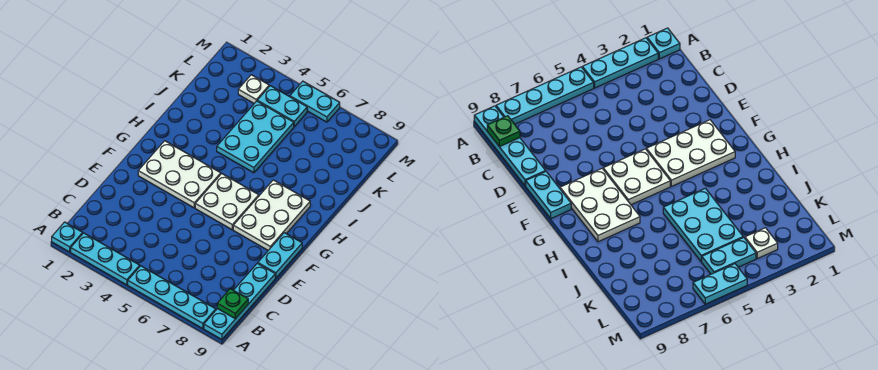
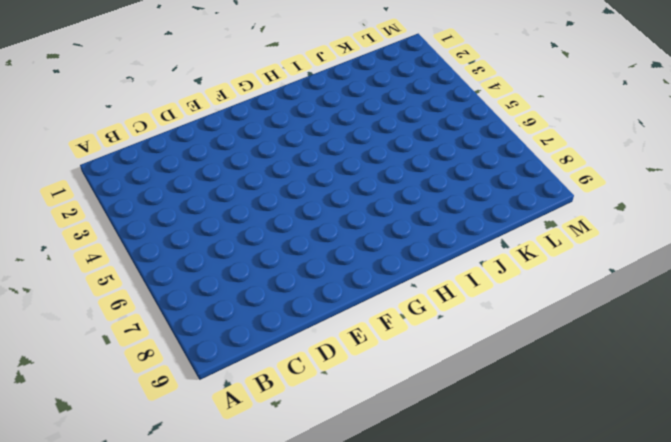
none -> cyan plate A1 level 1
none -> cyan plate A2:A4 level 1
none -> cyan plate A5:A8 level 1

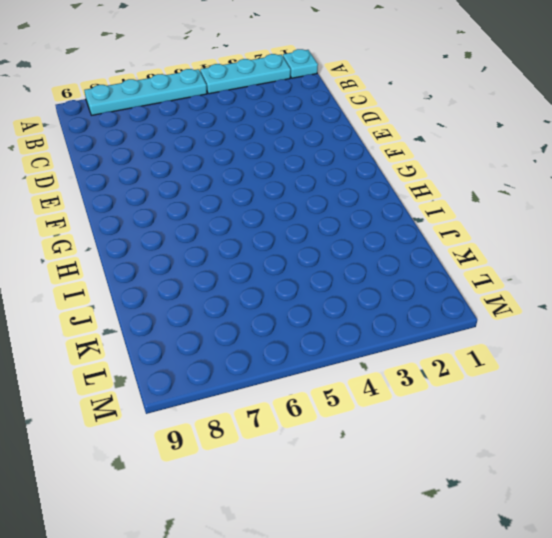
none -> cyan plate A9:D9 level 1
none -> cyan plate E9:F9 level 1
none -> white plate F2:G4 level 1

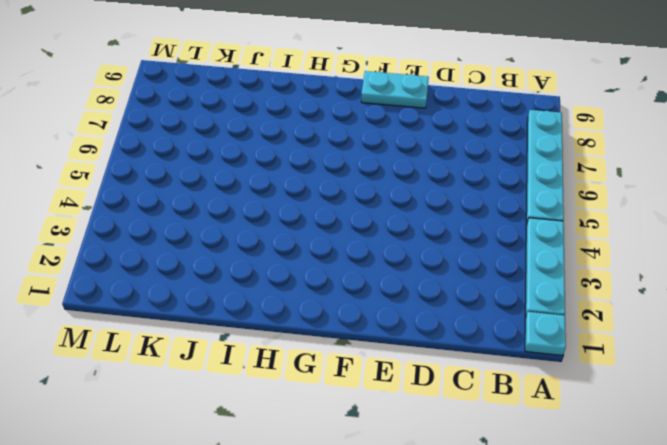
none -> cyan plate A9:D9 level 1
none -> white plate F2:G4 level 1
none -> white plate F5:G6 level 1

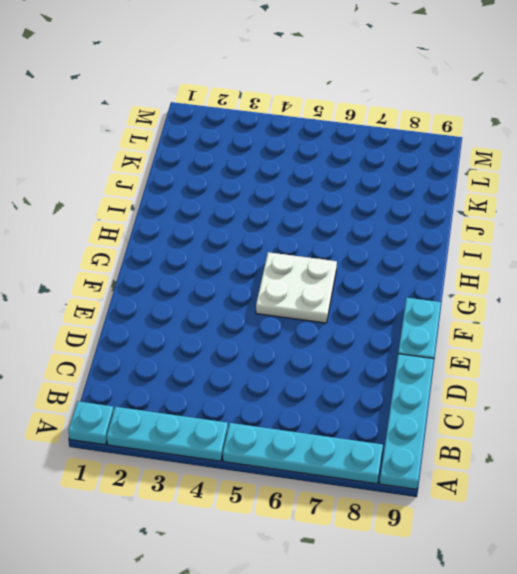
none -> white plate F2:G4 level 1
none -> white plate F7:H8 level 1
none -> cyan plate I4:K5 level 1

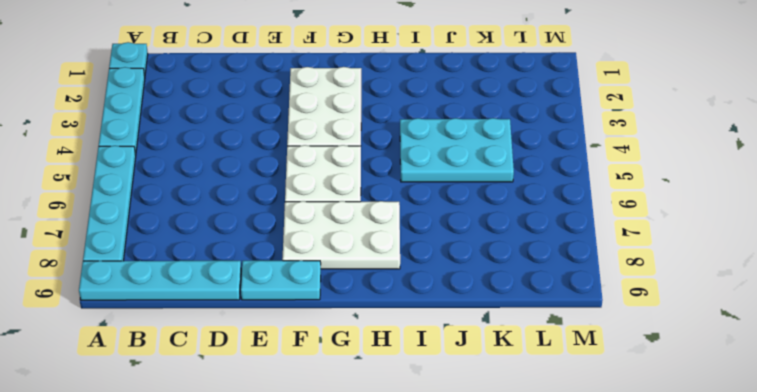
none -> white plate L3 level 1
none -> cyan plate L4:L5 level 1
none -> cyan plate M5:M6 level 1

